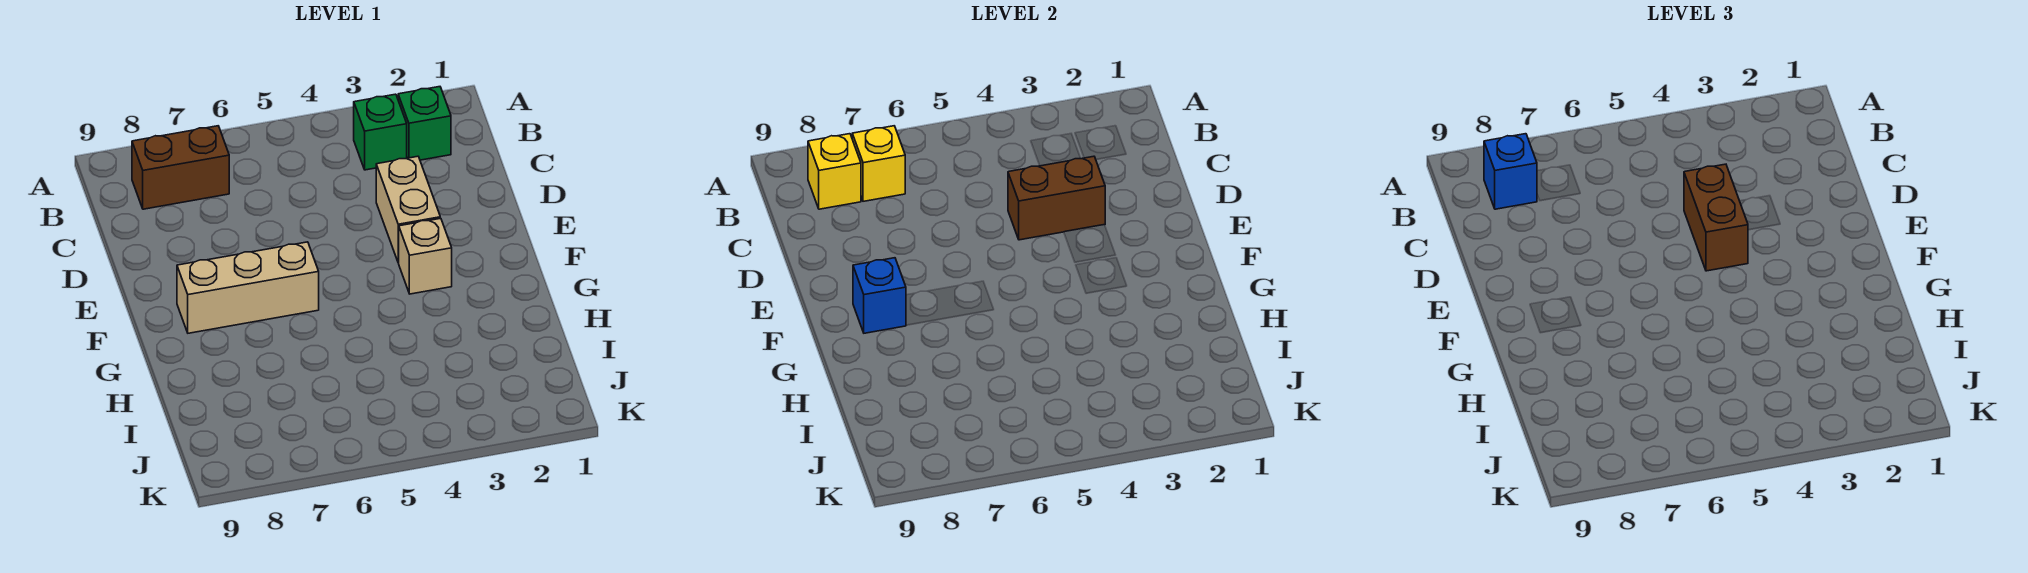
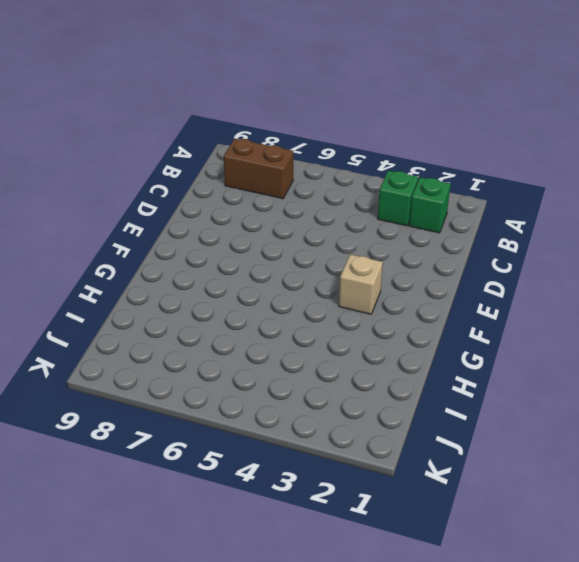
none -> tan brick D3:E3 level 1
none -> tan brick F6:F8 level 1
none -> yellow brick B7 level 2

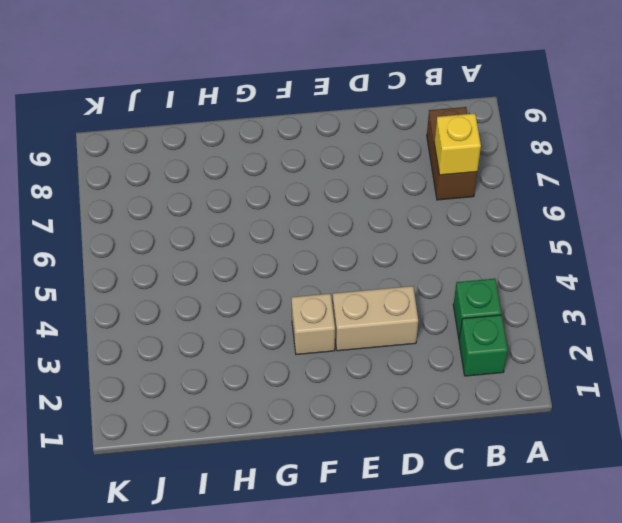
none -> tan brick F6:F8 level 1
none -> yellow brick B8 level 2
none -> brown brick D3:D4 level 2

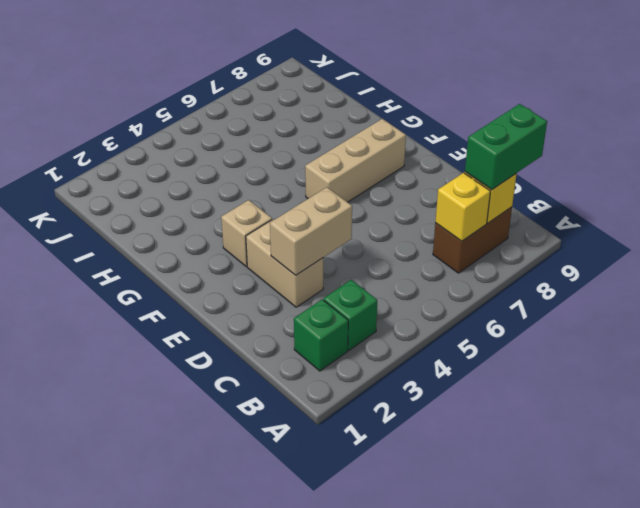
green brick B8:B9 level 3 -> blue brick B8 level 3
tan brick D3:D4 level 2 -> brown brick D3:D4 level 2
none -> blue brick F8 level 2
none -> brown brick D4:E4 level 3

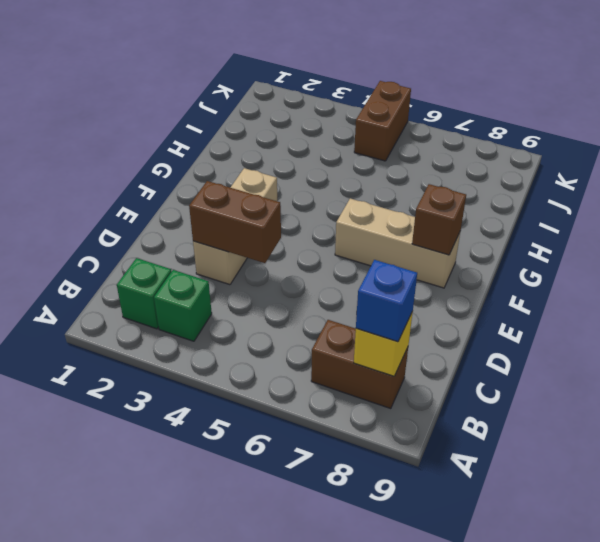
brown brick F8 level 2 -> blue brick F8 level 2
brown brick J5:K5 level 1 -> brown brick D4:E4 level 3
none -> yellow brick B7 level 2

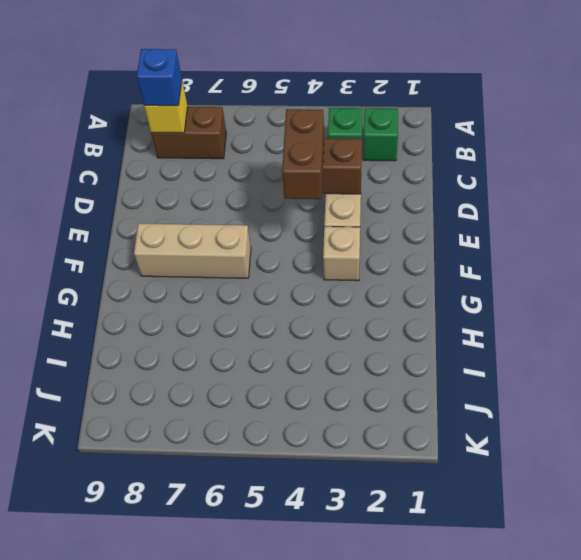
none -> yellow brick B7 level 2
none -> blue brick F8 level 2

